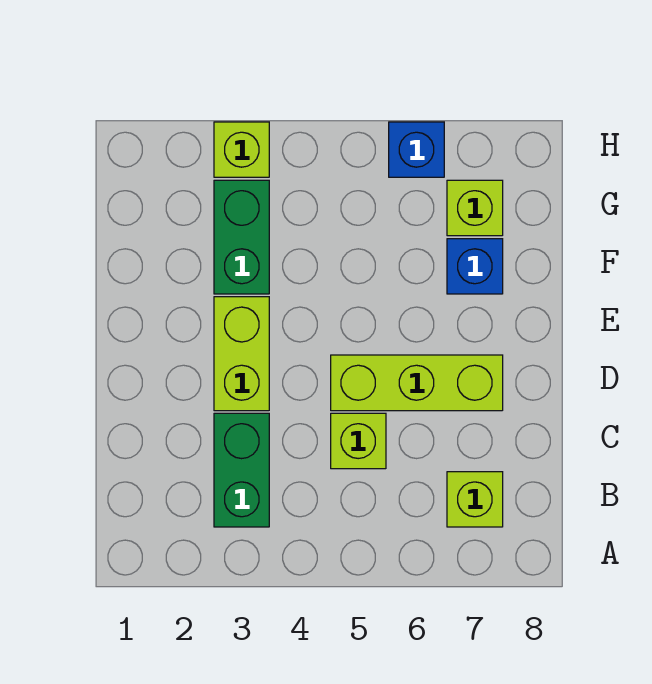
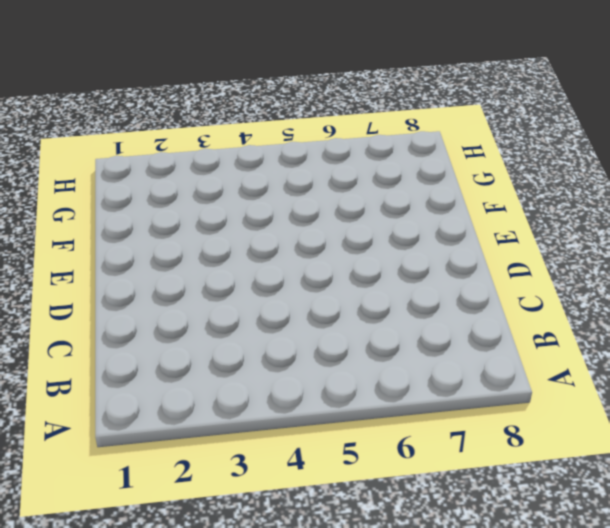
none -> green brick B3:C3 level 1
none -> lime brick B7 level 1

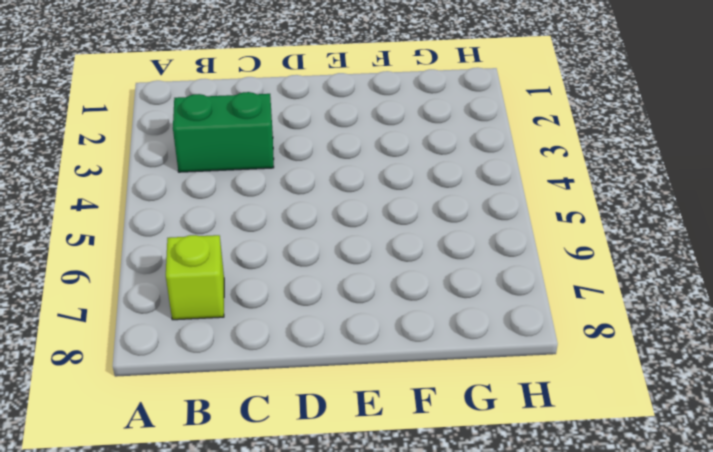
none -> lime brick C5 level 1
none -> lime brick D3:E3 level 1

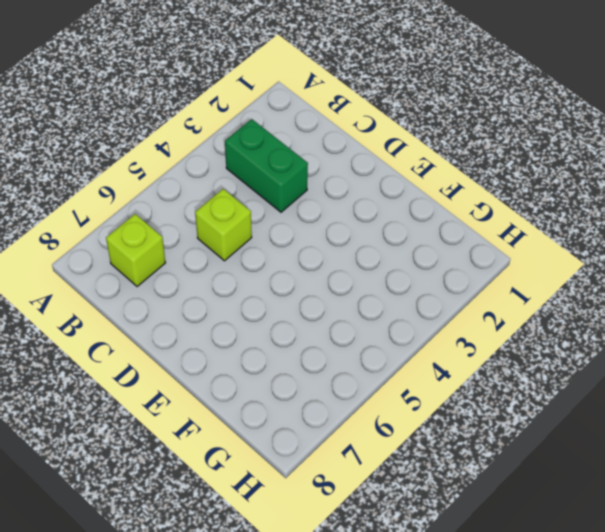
none -> lime brick D3:E3 level 1
none -> lime brick D5:D7 level 1

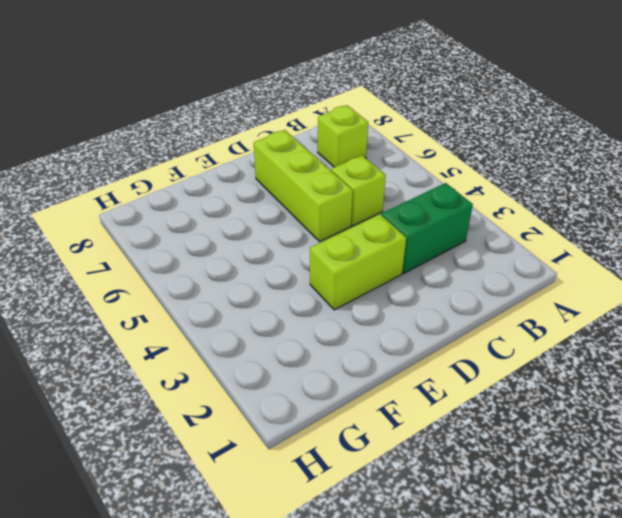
none -> green brick F3:G3 level 1
none -> blue brick F7 level 1

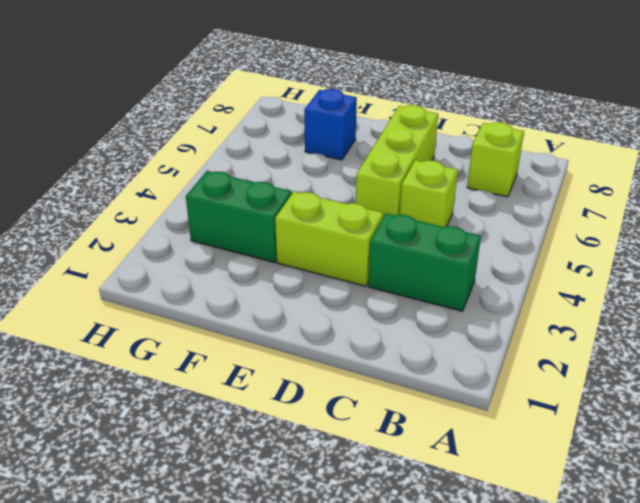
none -> lime brick G7 level 1
none -> lime brick H3 level 1

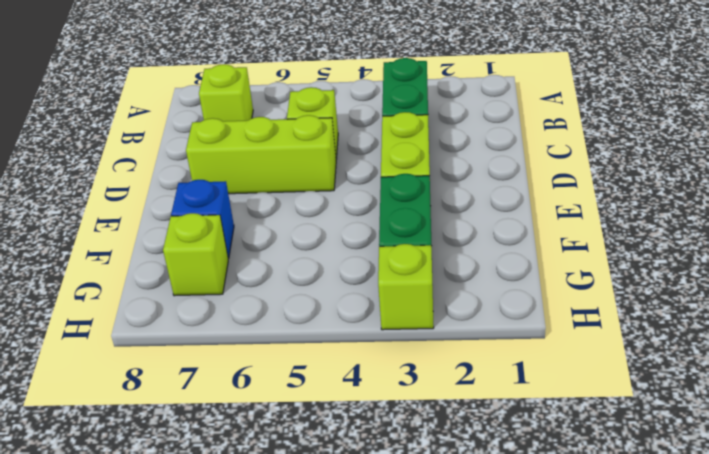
none -> blue brick H6 level 1

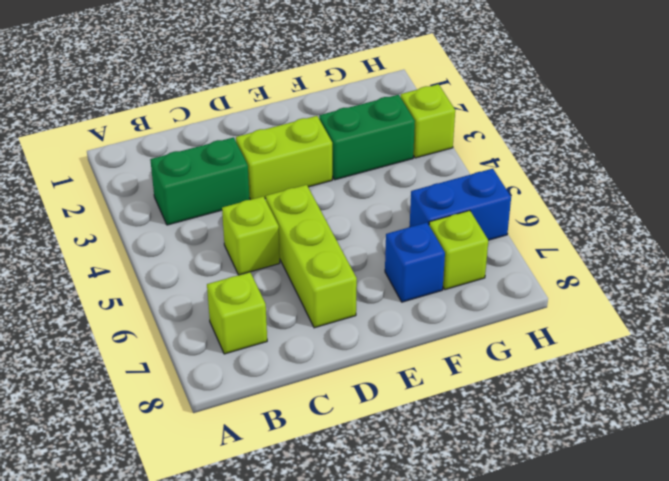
blue brick G6:H6 level 1 -> blue brick H6 level 1

